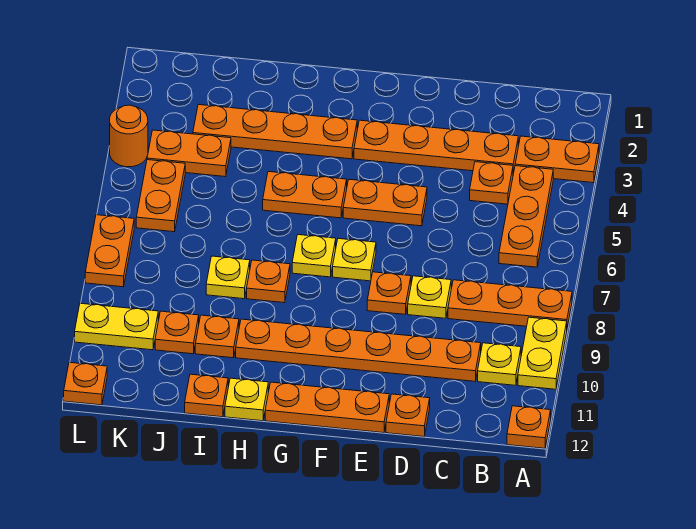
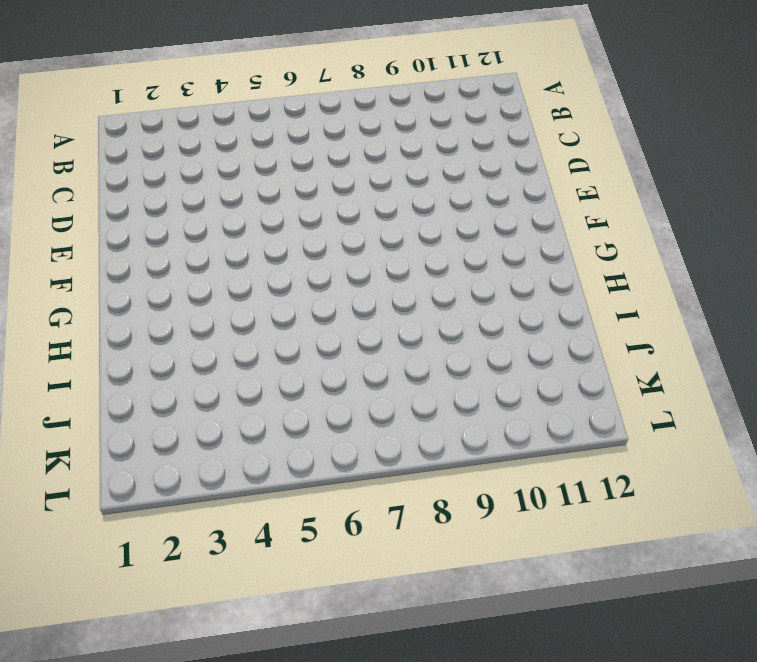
none -> orange plate A3:B3 level 1
none -> orange plate A8:C8 level 1
none -> yellow plate A9:A10 level 1
none -> orange plate A12 level 1

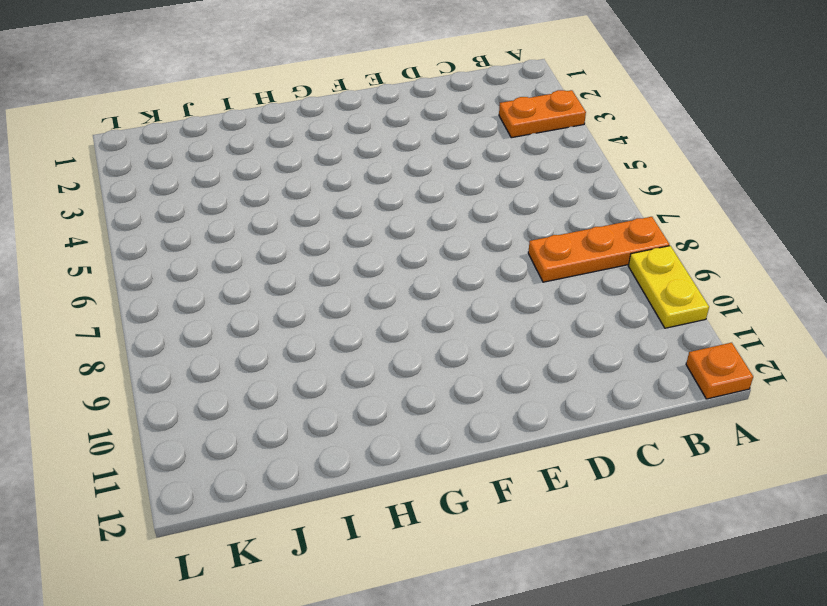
none -> orange plate B4:B6 level 1
none -> yellow plate B10 level 1
none -> orange plate C3:F3 level 1
none -> orange plate C4 level 1

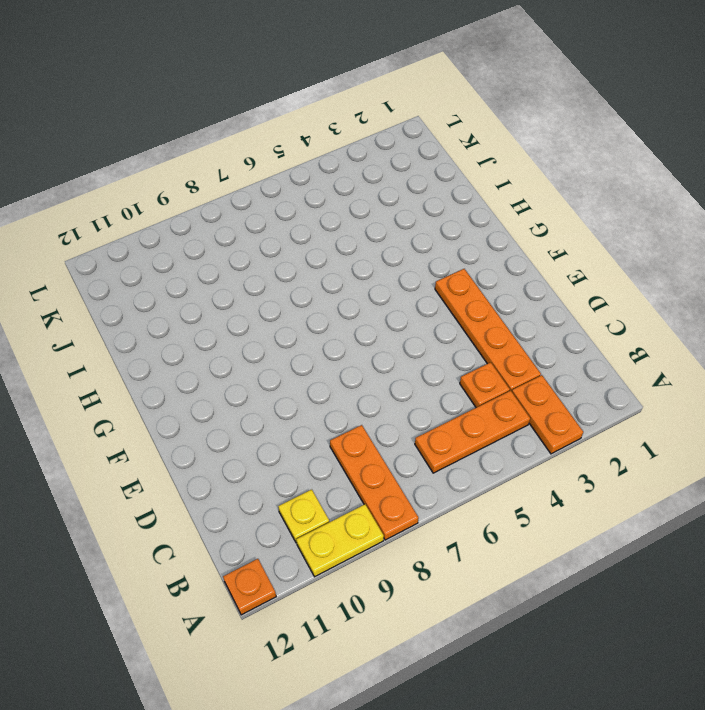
none -> orange plate C10:H10 level 1
none -> yellow plate D8 level 1
none -> orange plate D12 level 1
none -> orange plate E5:F5 level 1

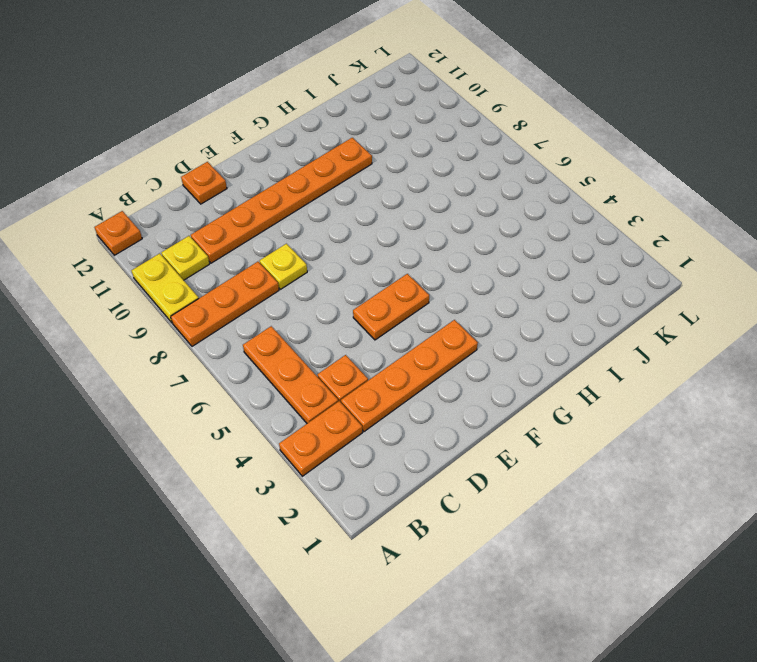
none -> orange plate E8 level 1
none -> orange plate E12:G12 level 1
none -> yellow plate F7 level 1
none -> orange plate G3:J3 level 1

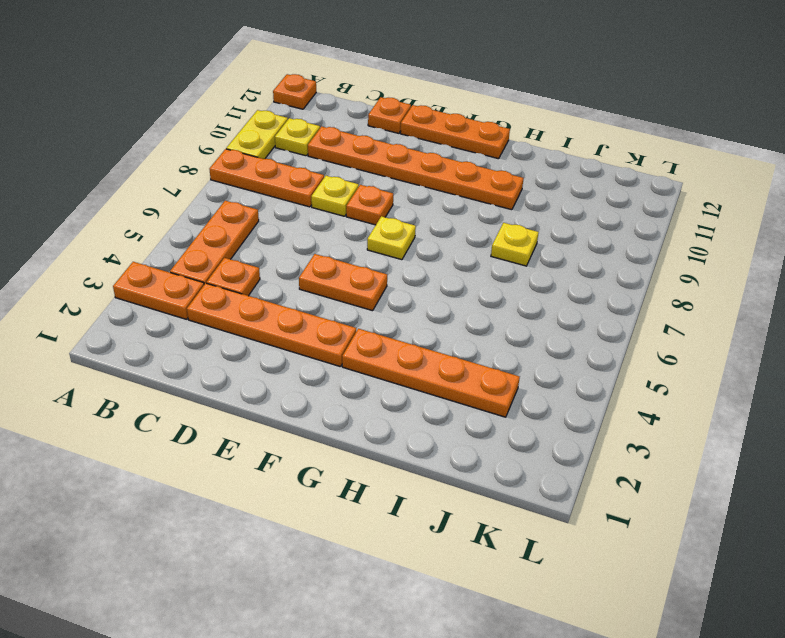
none -> orange plate G5:H5 level 1
none -> yellow plate G7 level 1
none -> orange plate H8 level 1
none -> yellow plate H12 level 1

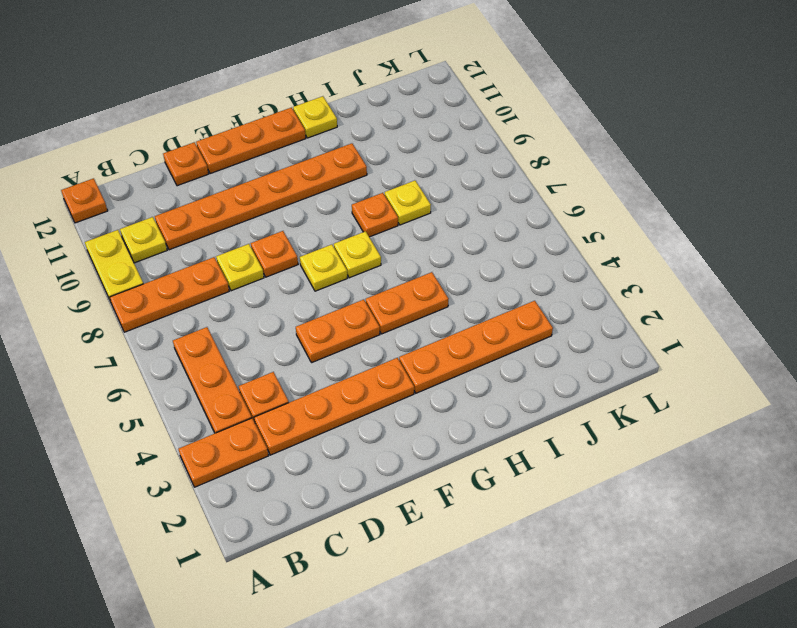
none -> orange plate I10 level 1
none -> orange plate I12 level 1
none -> orange plate J4:K4 level 1
none -> orange plate J10 level 1

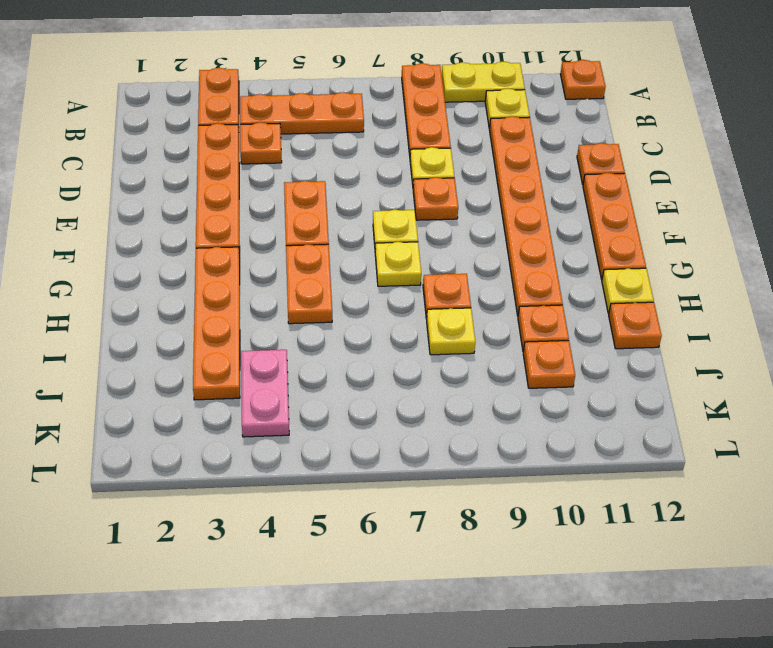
pink plate J4:K4 level 1 -> orange plate J4:K4 level 1
none -> orange plate K5:K6 level 1
none -> yellow plate K10:L10 level 1
none -> orange round brick L4 level 1
none -> orange plate L7:L8 level 1

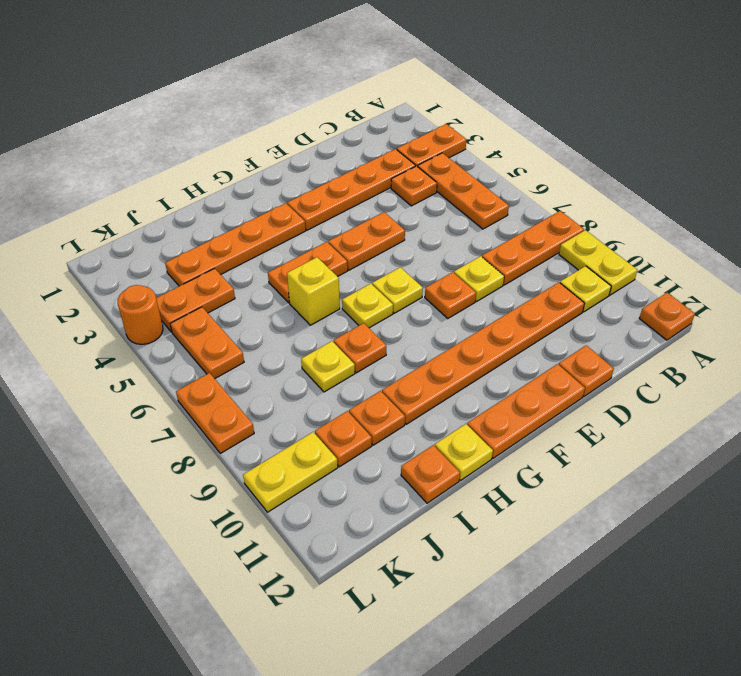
yellow brick H6 level 1 -> none
none -> orange plate L12 level 1

